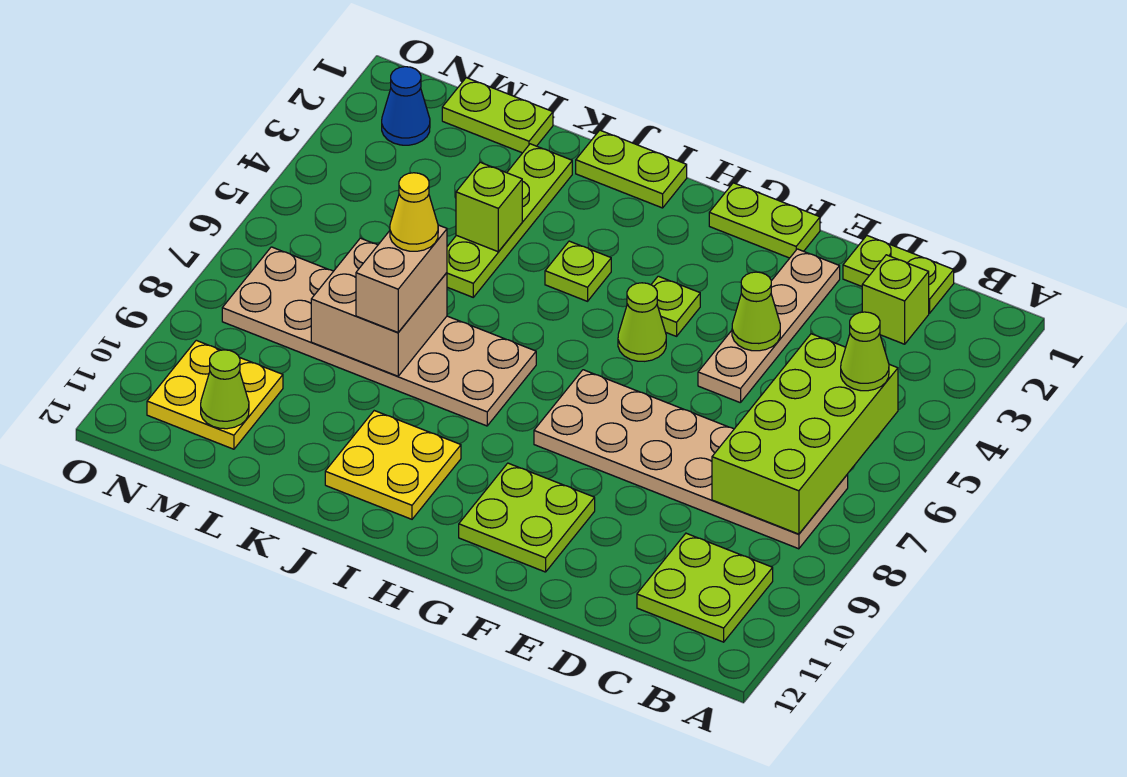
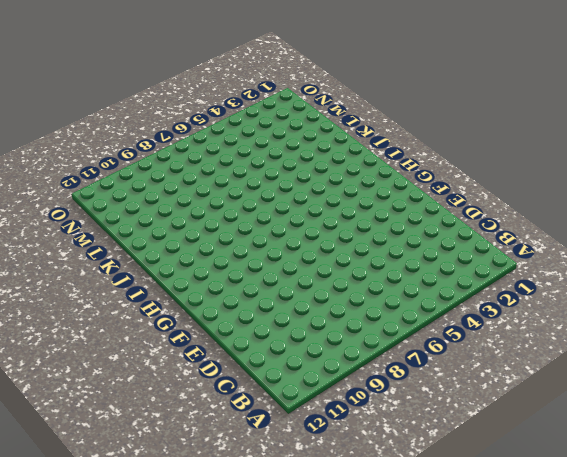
none -> tan plate B7:G8 level 1
none -> lime plate B10:C11 level 1
none -> lime plate C1:D1 level 1

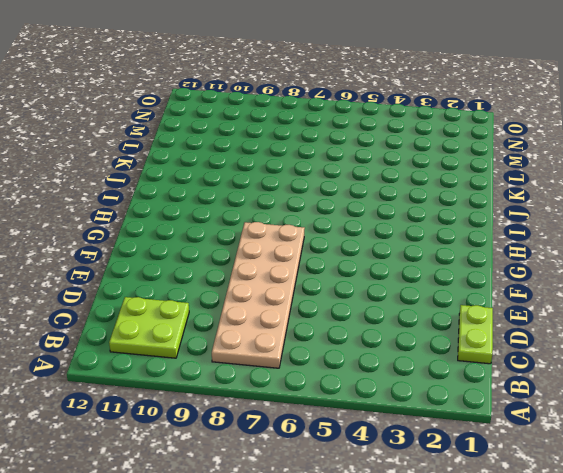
none -> lime brick C2 level 1
none -> tan plate E2:E5 level 1
none -> lime plate F1:G1 level 1

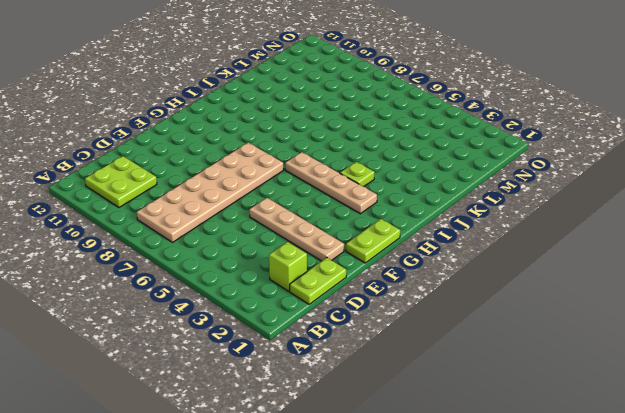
tan plate H3:H6 level 1 -> none
none -> lime plate F10:G11 level 1
none -> lime plate G4 level 1
none -> lime cone G5 level 1

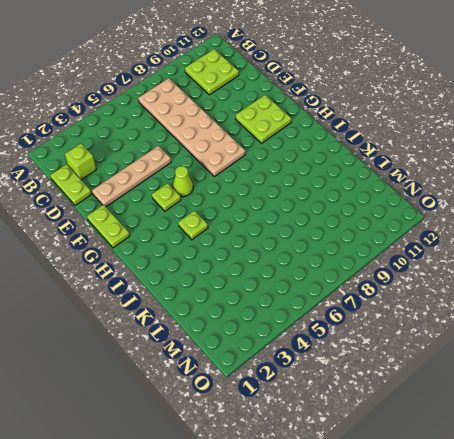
none -> lime plate I1:J1 level 1
none -> tan plate I7:N8 level 1
none -> yellow plate I10:J11 level 1

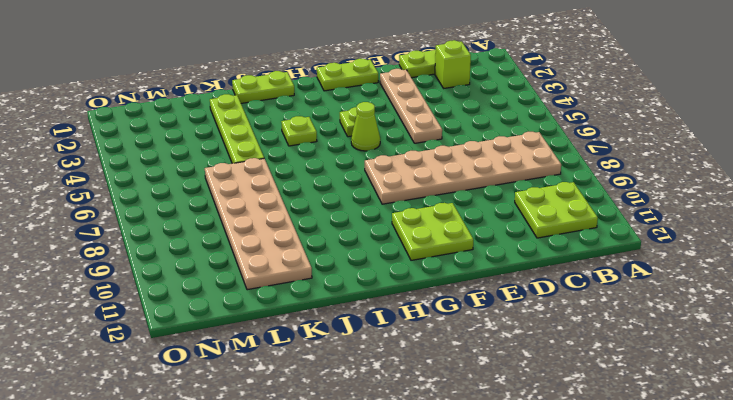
tan plate K6:L11 level 1 -> tan plate I7:N8 level 1
none -> yellow plate I10:J11 level 1
none -> lime plate L1:M1 level 1
none -> yellow plate M10:N11 level 1

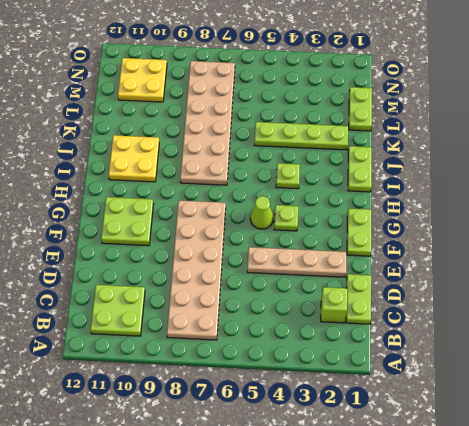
none -> blue cone N2 level 1
none -> lime brick B5:C8 level 2
none -> lime cone E4 level 2

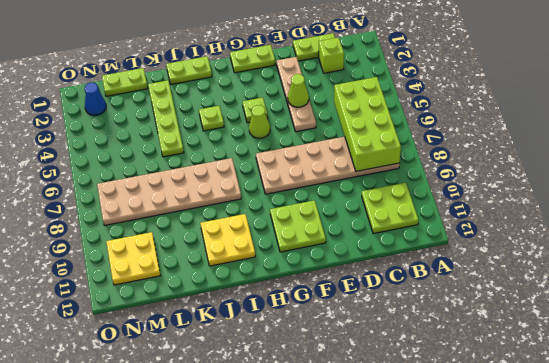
none -> lime brick K4 level 2
none -> tan brick K7:L8 level 2
none -> lime cone M11 level 2

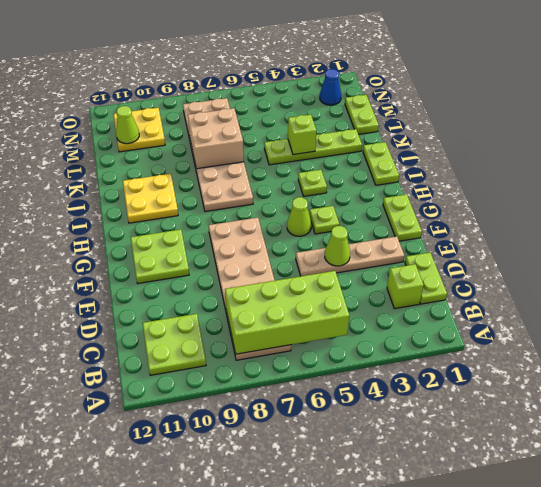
none -> lime cone B5 level 3
none -> tan brick K7:K8 level 3
none -> yellow cone K7 level 4

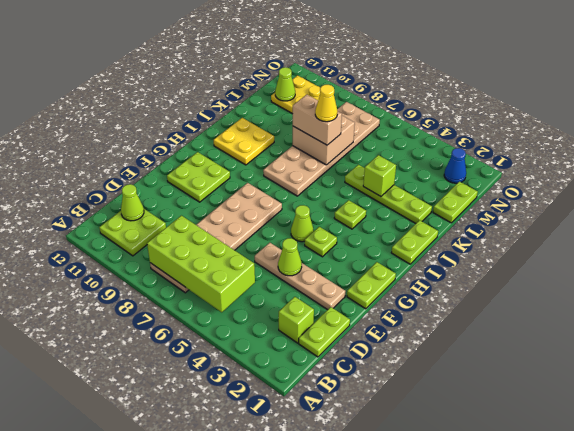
lime cone C11 level 2 -> lime cone B5 level 3

